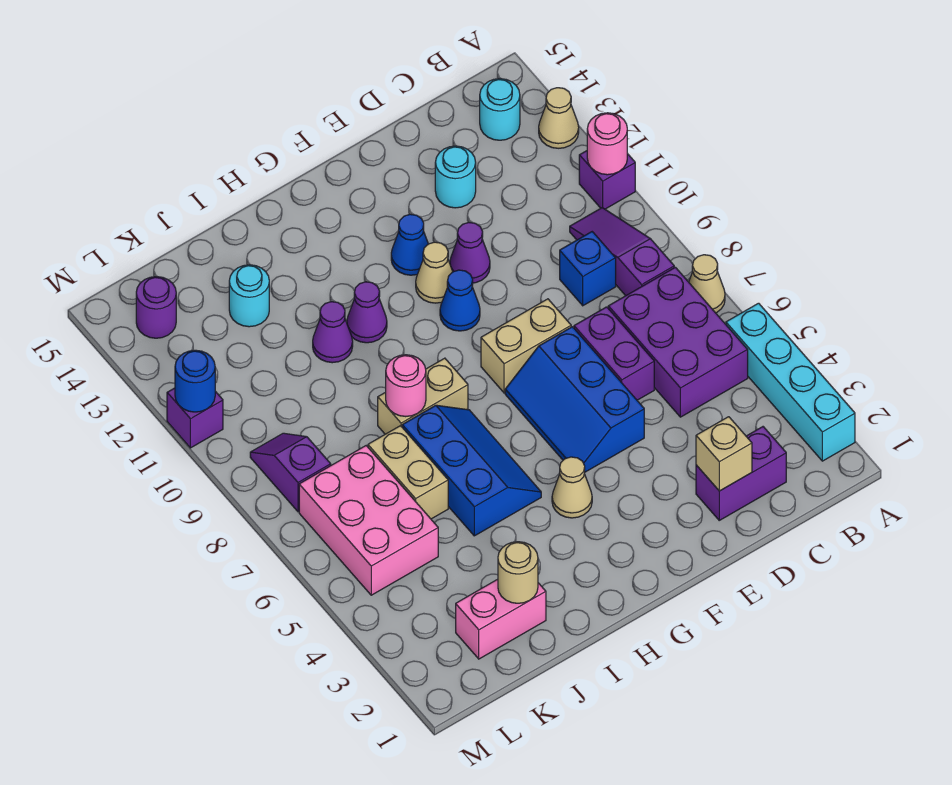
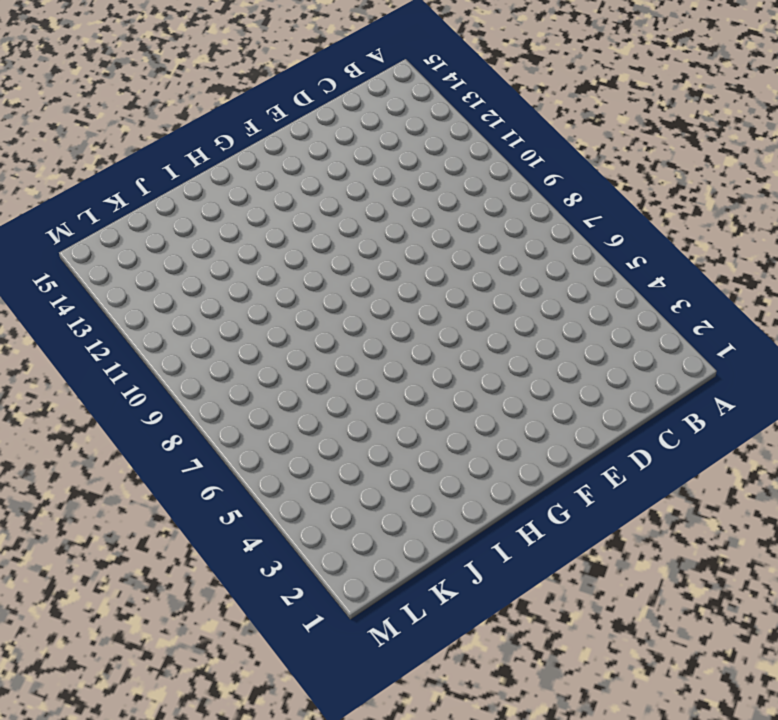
none -> cyan brick A2:A5 level 1
none -> tan cone A7 level 1
none -> purple brick A11 level 1
none -> tan cone A13 level 1

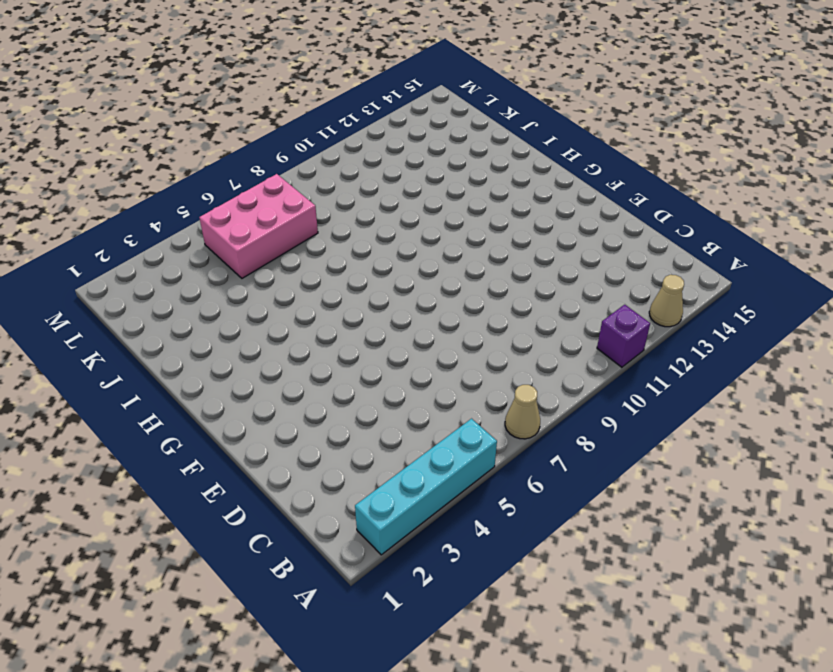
none -> purple brick B5:C7 level 1
none -> purple slope B8:B10 level 1 top 8
none -> cyan round brick B14 level 1
none -> purple brick C2:D2 level 1

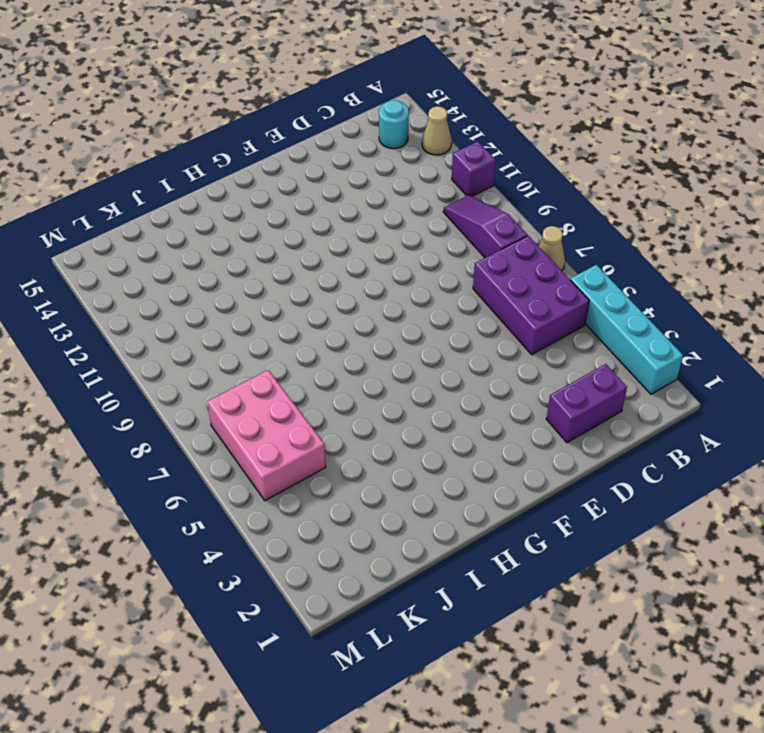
none -> blue brick C9 level 1
none -> purple brick D6:D7 level 1
none -> cyan round brick D13 level 1
none -> blue slope E5:F7 level 1 top E

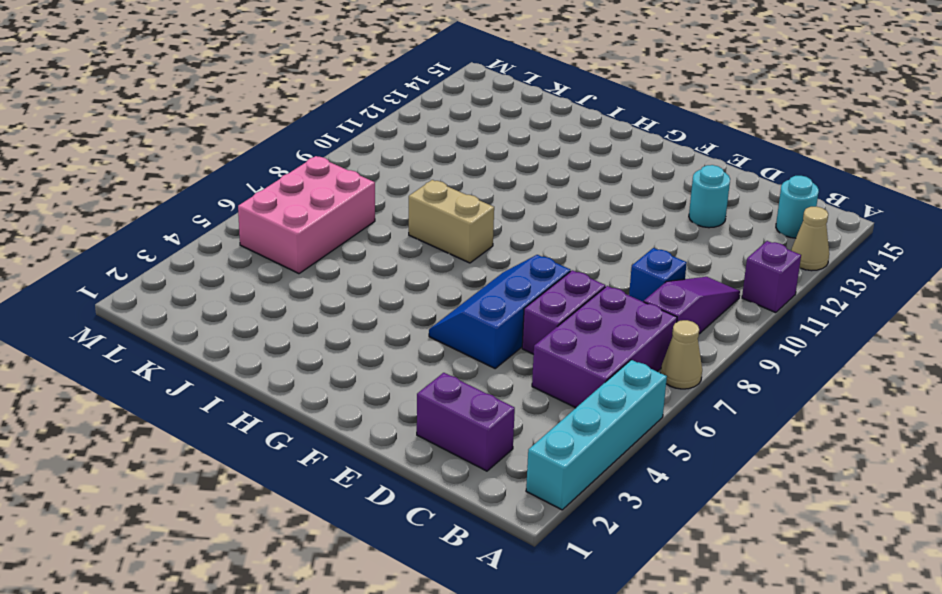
none -> tan brick E8:F8 level 1
none -> purple cone E11 level 1
none -> blue cone F10 level 1
none -> tan cone F11 level 1

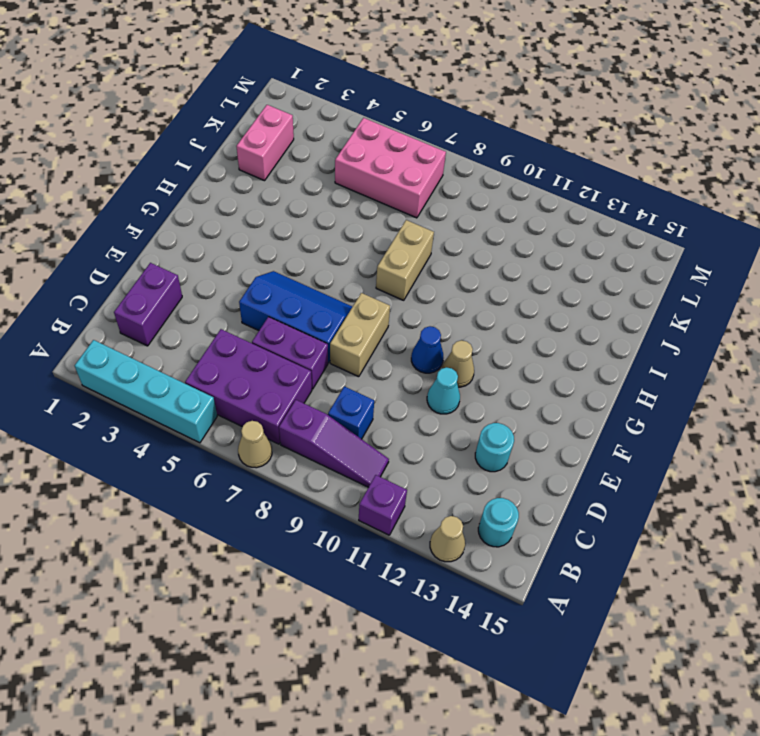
cyan cone E11 level 1 -> purple cone E11 level 1
none -> blue cone F12 level 1
none -> tan cone G4 level 1
none -> blue slope H5:I7 level 1 top I
none -> purple cone H11 level 1

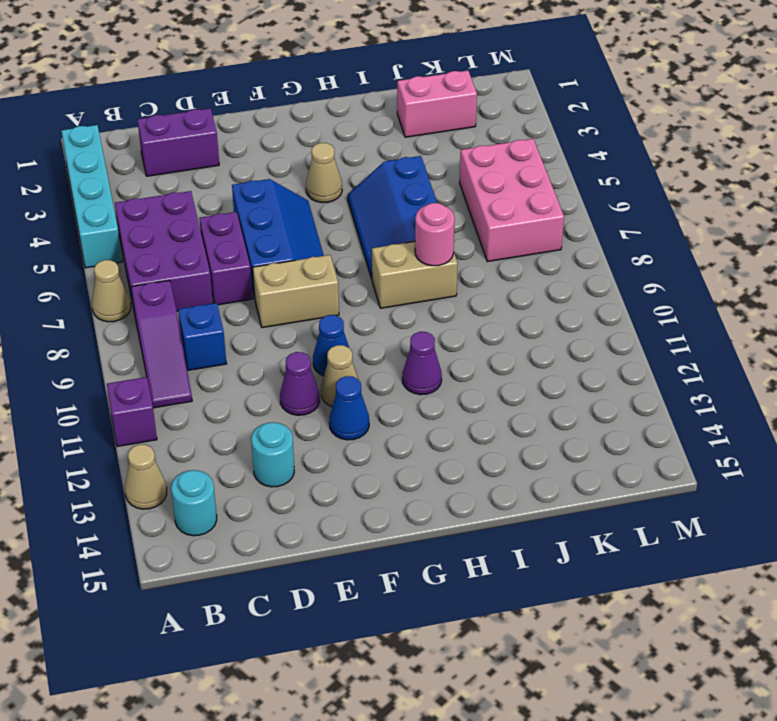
none -> purple cone I11 level 1
none -> tan brick J6:J7 level 1
none -> cyan round brick J13 level 1
none -> purple slope L8:L9 level 1 top 8

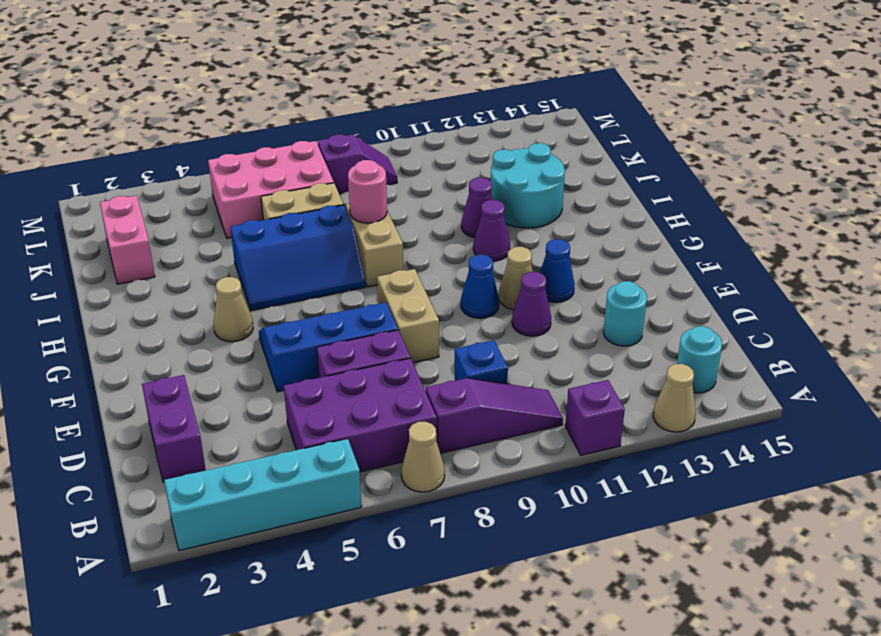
cyan round brick I12:J13 level 1 -> cyan round brick J13 level 1
none -> purple round brick L14 level 1
none -> purple brick M11 level 1
none -> pink round brick A11 level 2
none -> tan brick D2 level 2

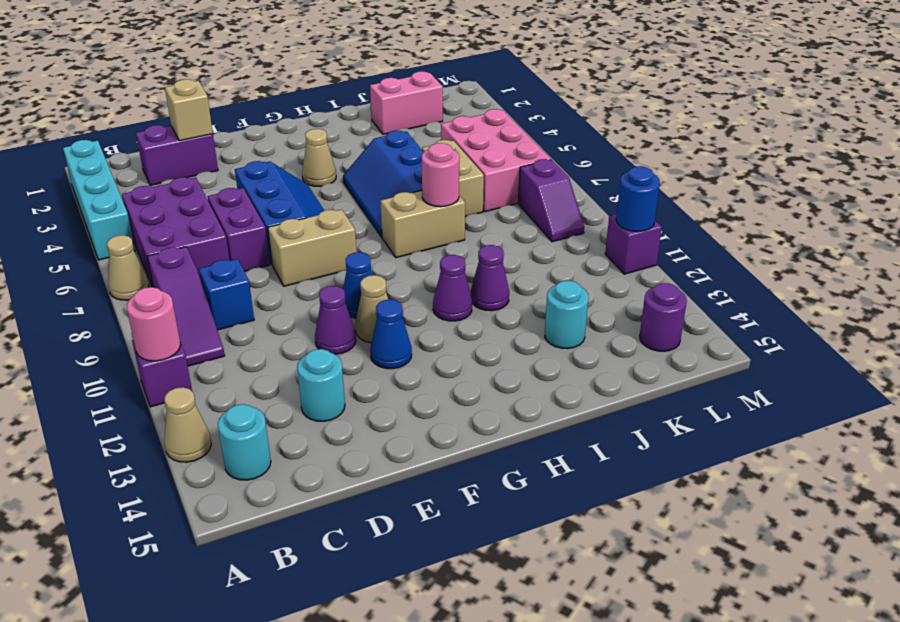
none -> tan round brick J2 level 2

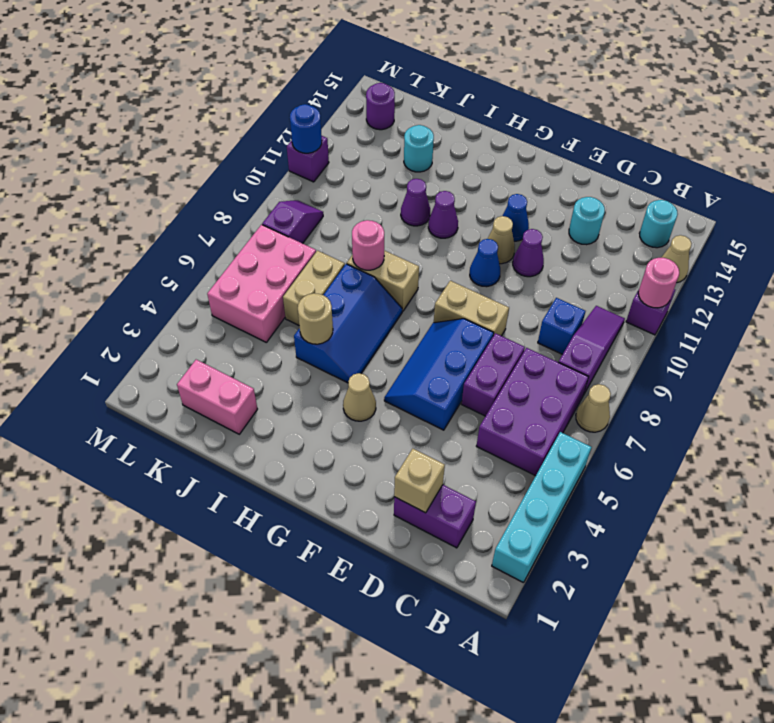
tan round brick I5 level 2 -> tan round brick J2 level 2

